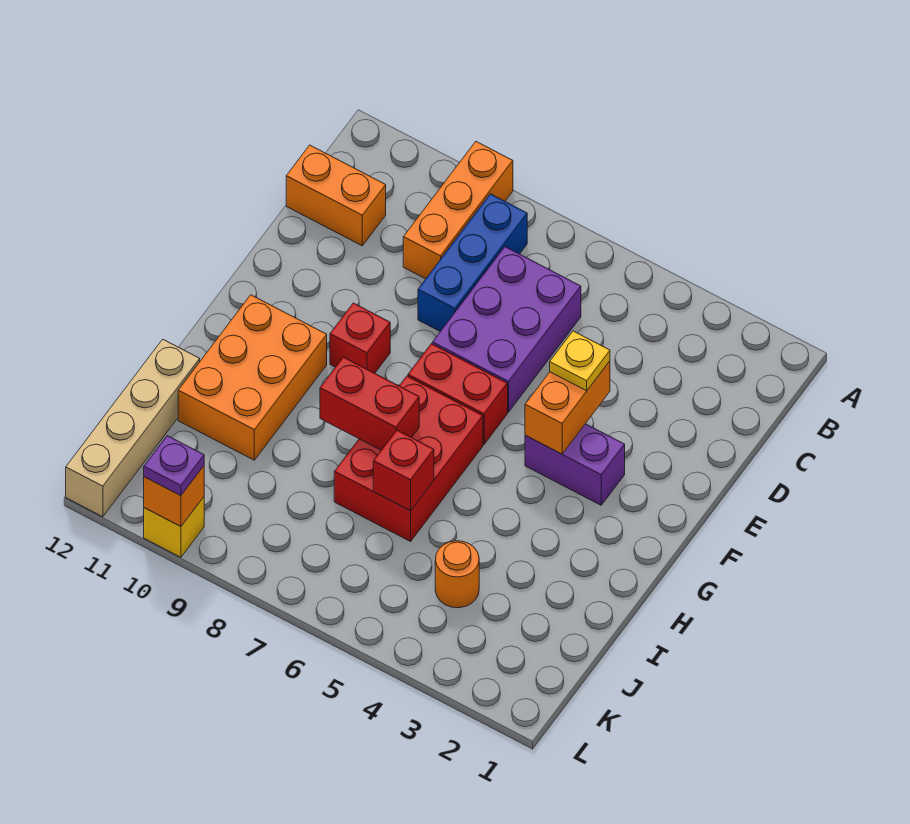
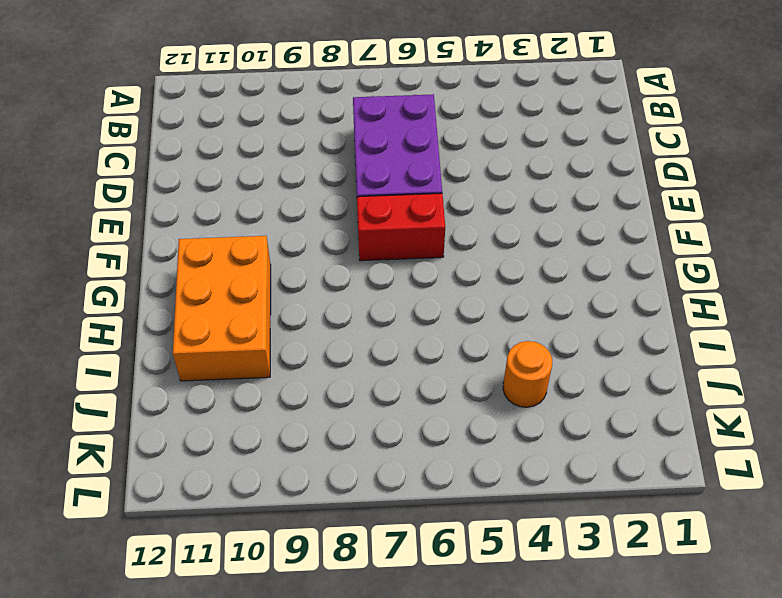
none -> orange brick A9:C9 level 1
none -> blue brick B8:D8 level 1
none -> orange brick C11:C12 level 1

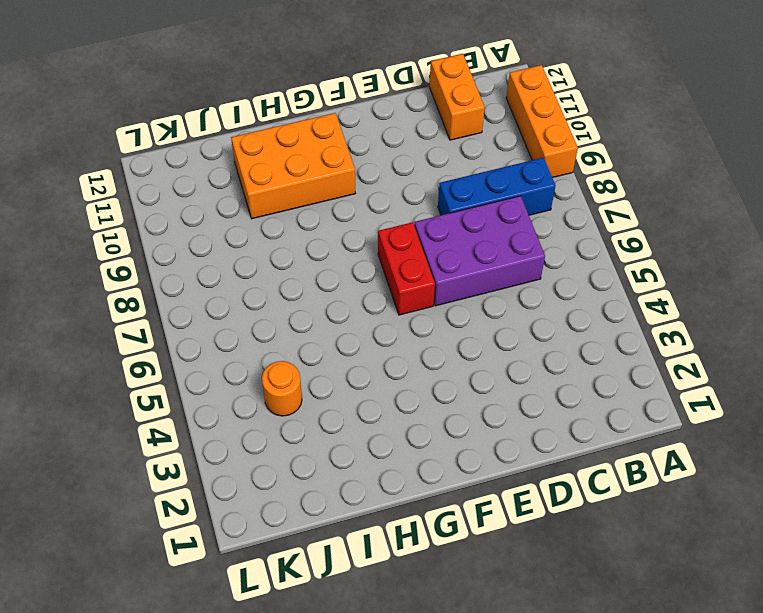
orange brick A9:A11 level 1 -> orange brick A9:C9 level 1
none -> purple brick F3:F4 level 1
none -> red brick F9 level 1
none -> red brick G6:I7 level 1

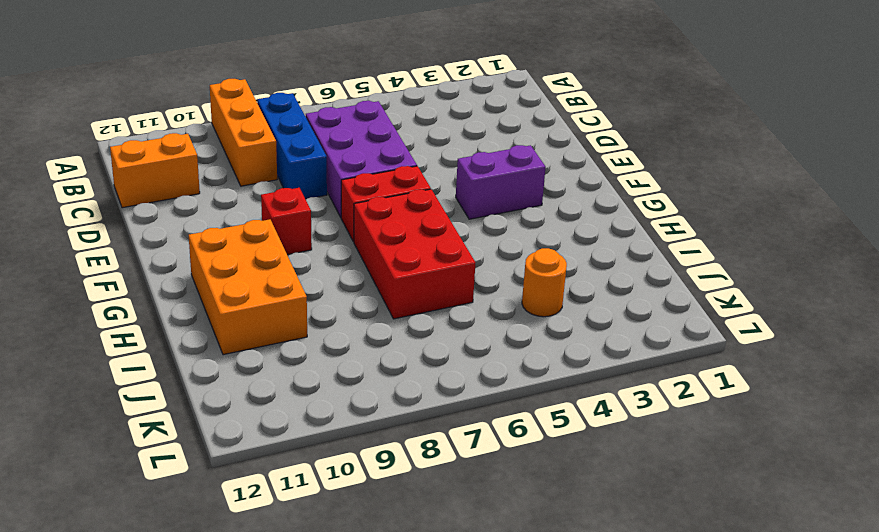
none -> tan brick I12:L12 level 1
none -> yellow brick L10 level 1
none -> orange brick E4:F4 level 2

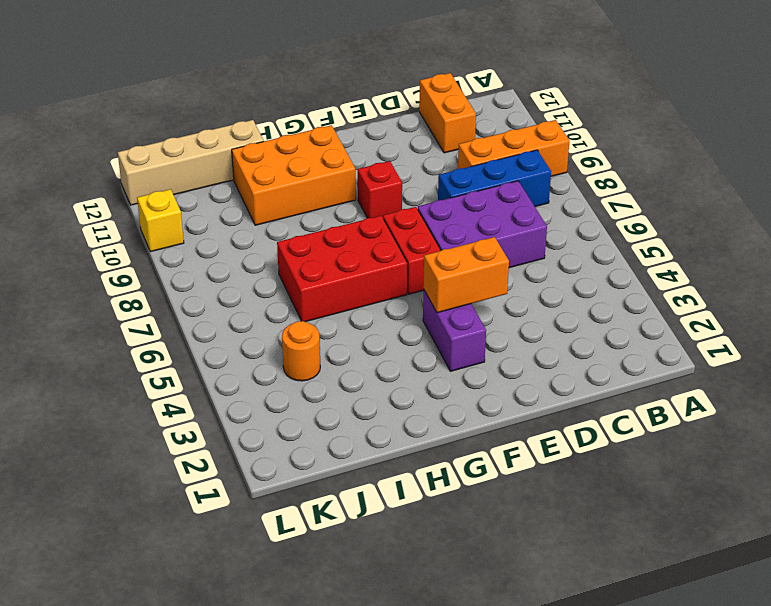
none -> red brick H7:H8 level 2
none -> red brick I6 level 2
none -> orange brick L10 level 2

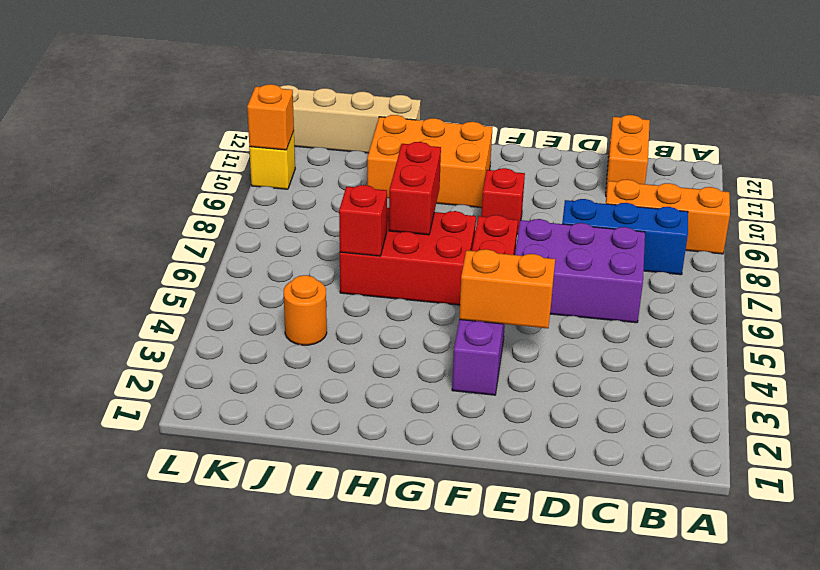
none -> yellow plate E4 level 3
none -> purple plate L10 level 3

